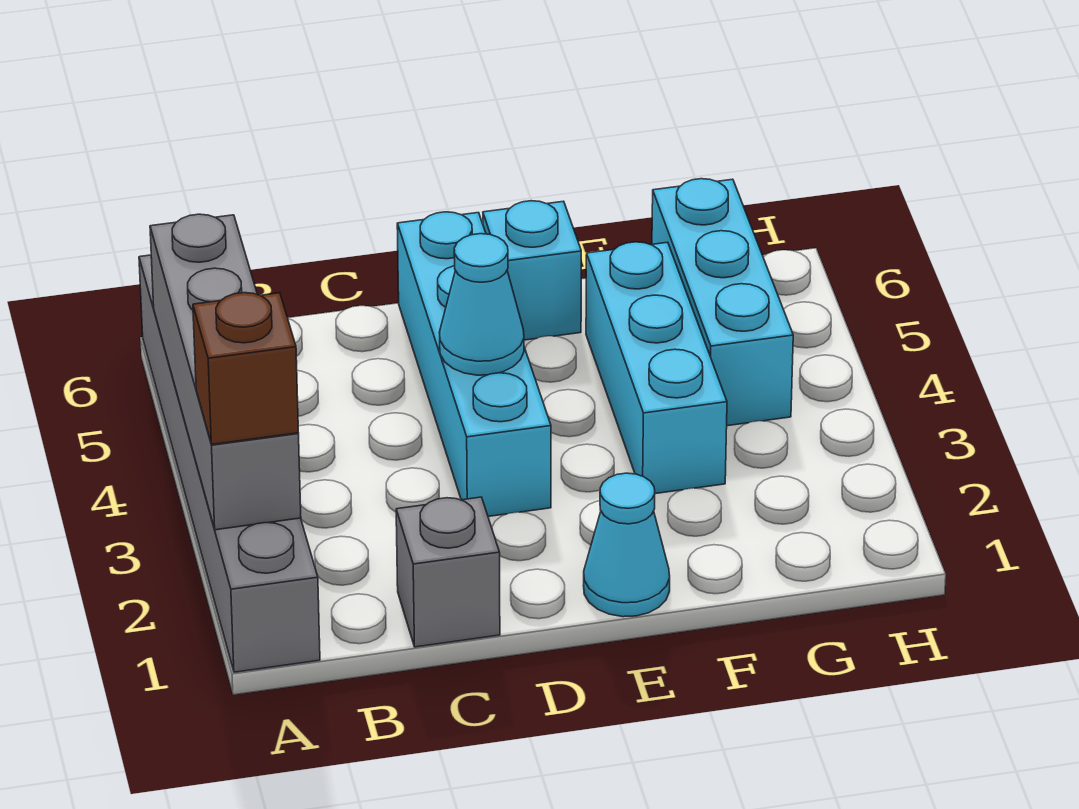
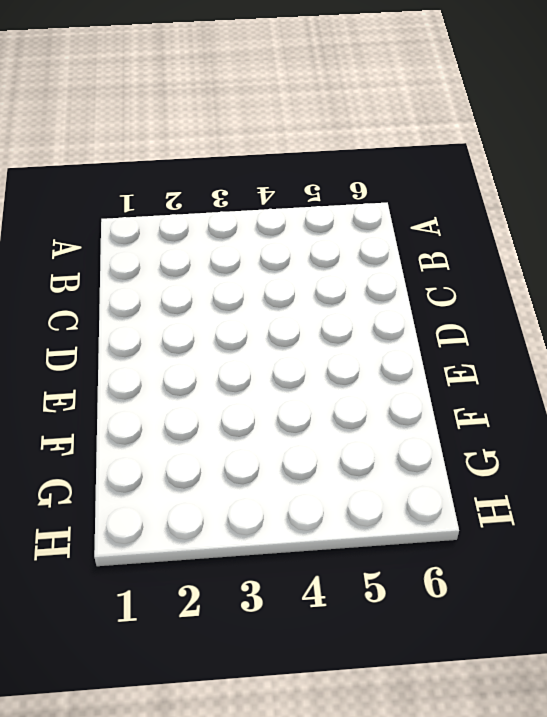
none -> grey brick A1:A6 level 1
none -> grey brick C1 level 1

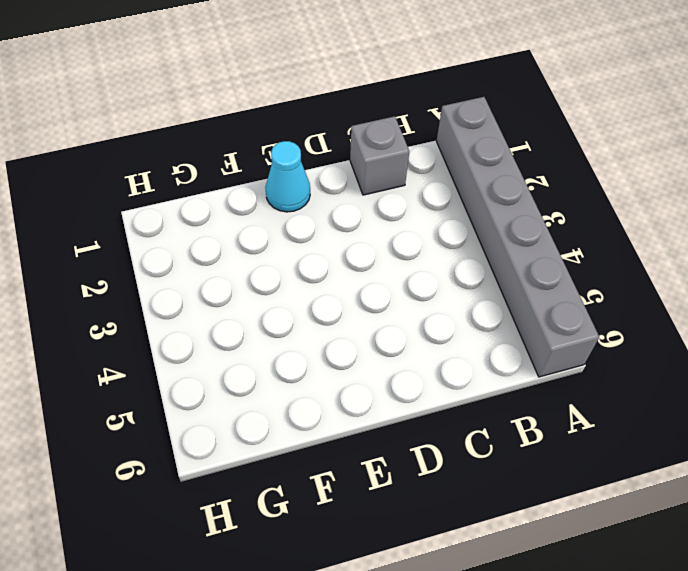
none -> cyan brick D3:D6 level 1
none -> cyan brick E6 level 1

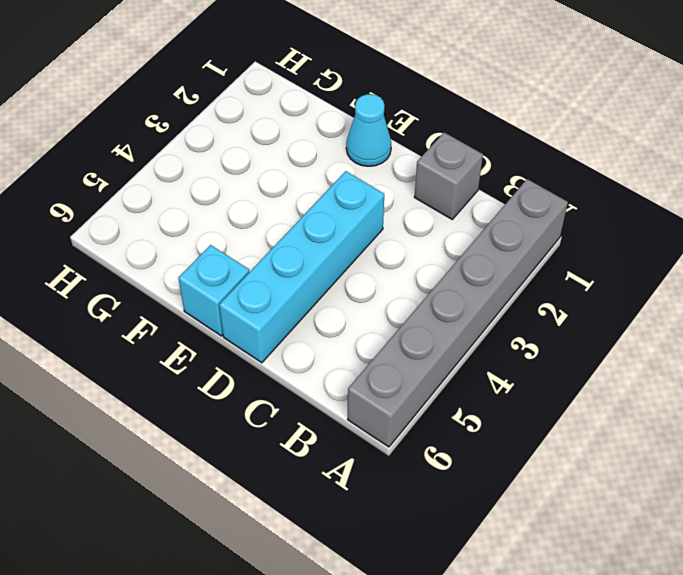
none -> cyan brick F3:F5 level 1
none -> cyan brick G4:G6 level 1

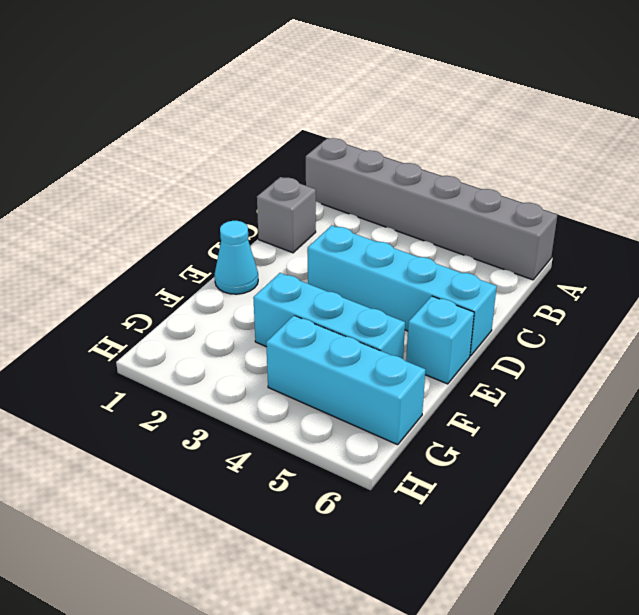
none -> grey brick A2:A5 level 2
none -> cyan cone D4 level 2

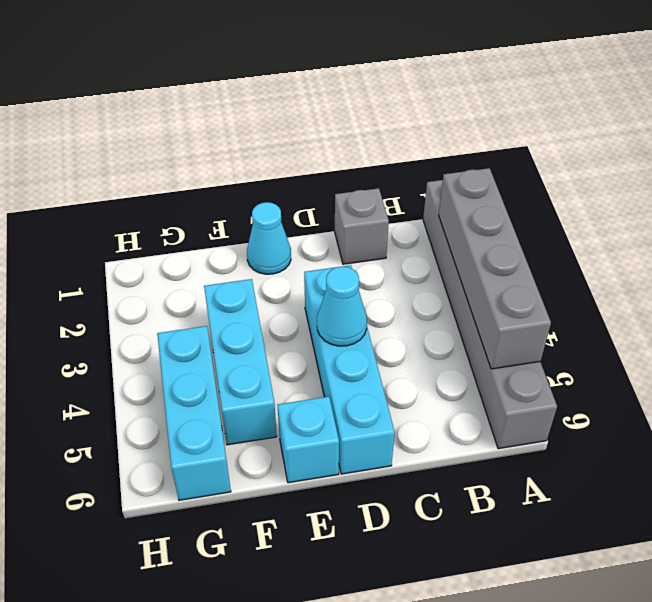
none -> brown brick A2 level 3

